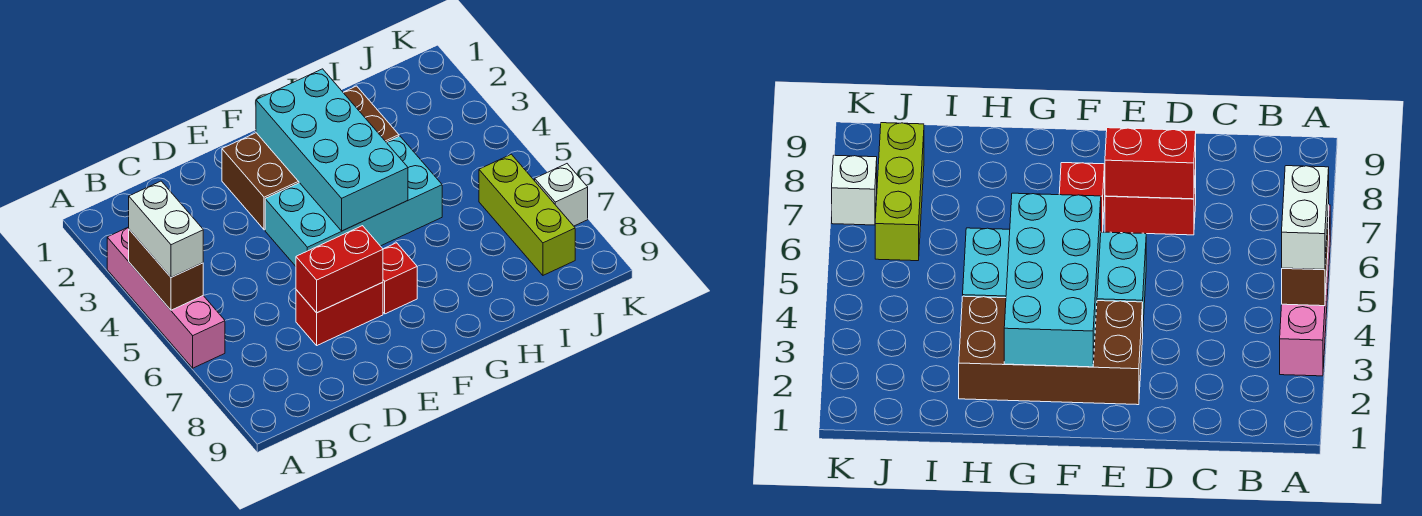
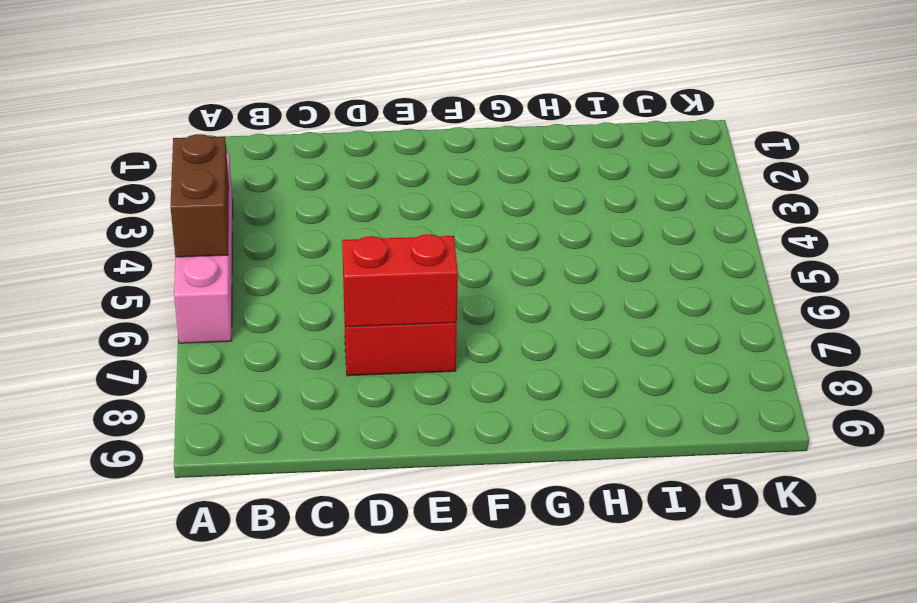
none -> brown brick E2:H3 level 1
none -> cyan brick E4:H5 level 1

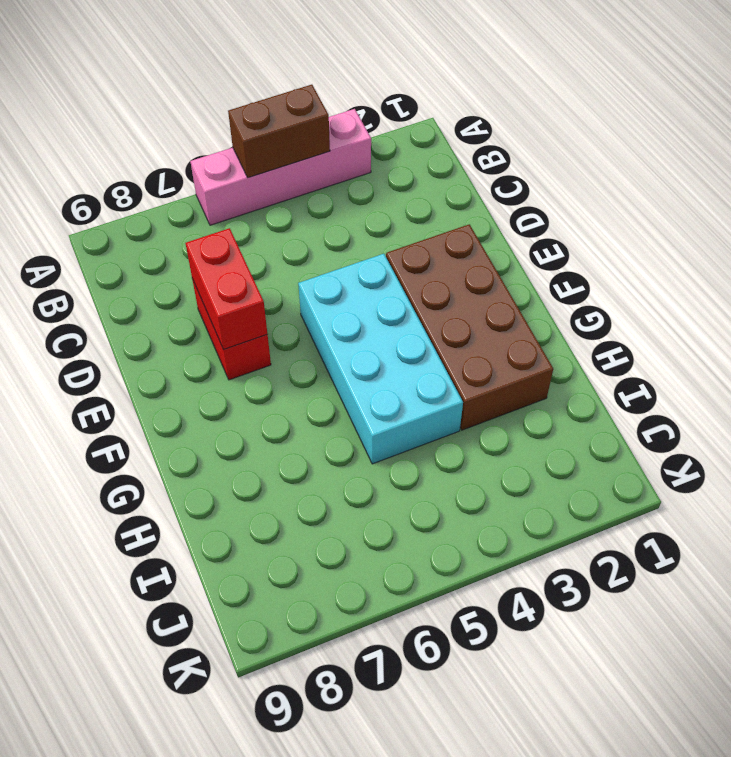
none -> red brick F7 level 1
none -> lime brick J6:J8 level 1

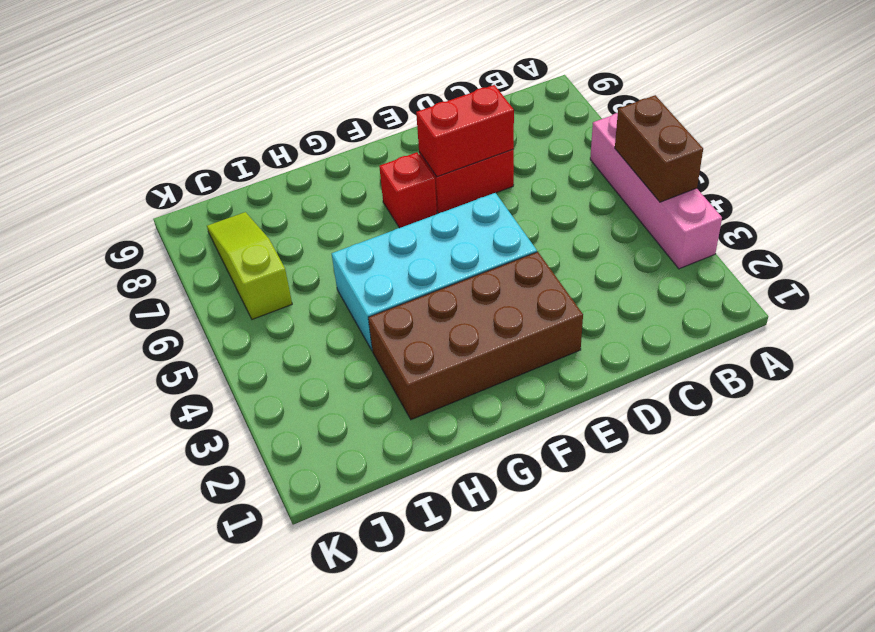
lime slope J6:J8 level 1 top 6 -> lime brick J6:J8 level 1
none -> white brick K7 level 1
none -> cyan brick F2:G5 level 2

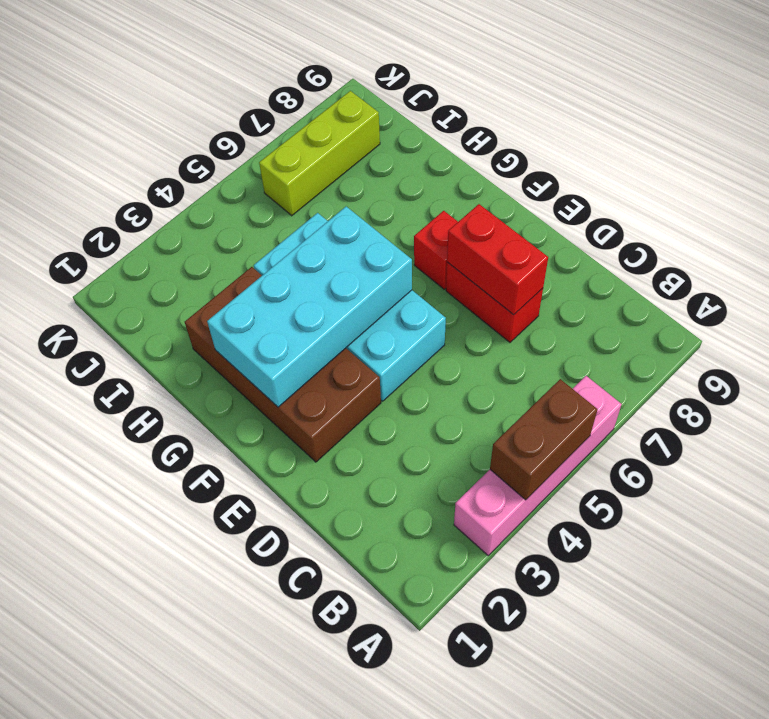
none -> white brick K7 level 1
none -> white brick A4:A5 level 3

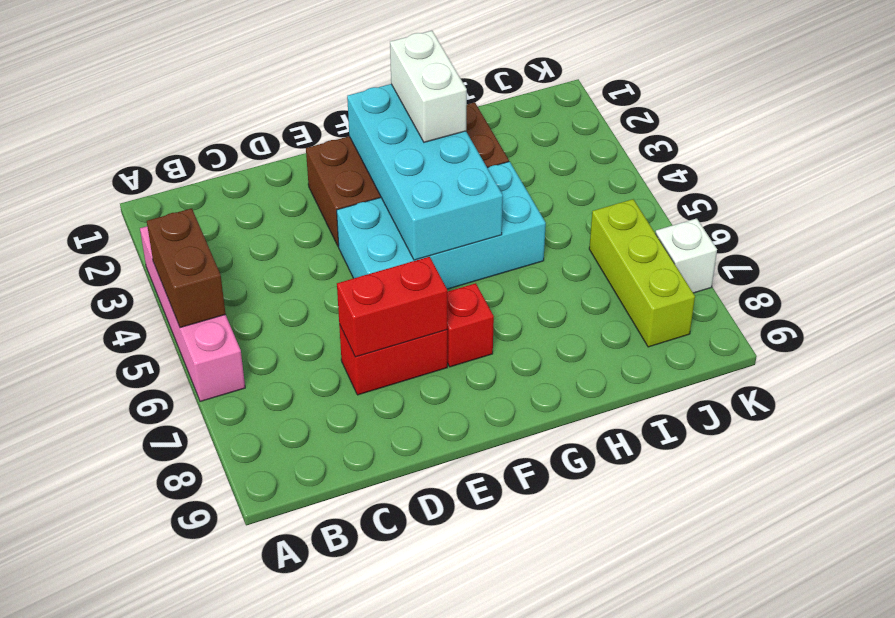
white brick G2:G3 level 3 -> white brick A4:A5 level 3

